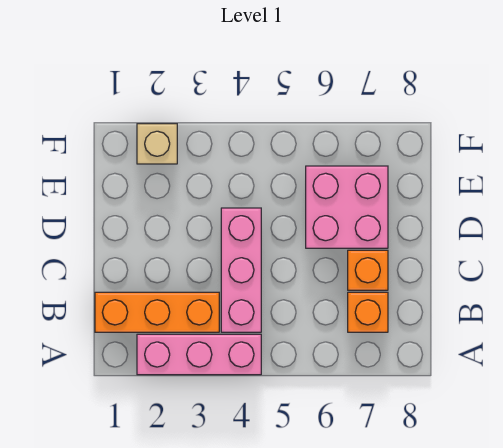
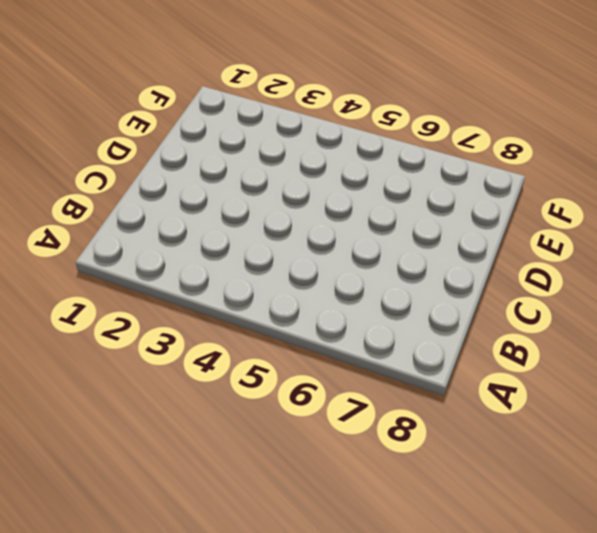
none -> pink brick A2:A4 level 1
none -> orange brick B1:B3 level 1

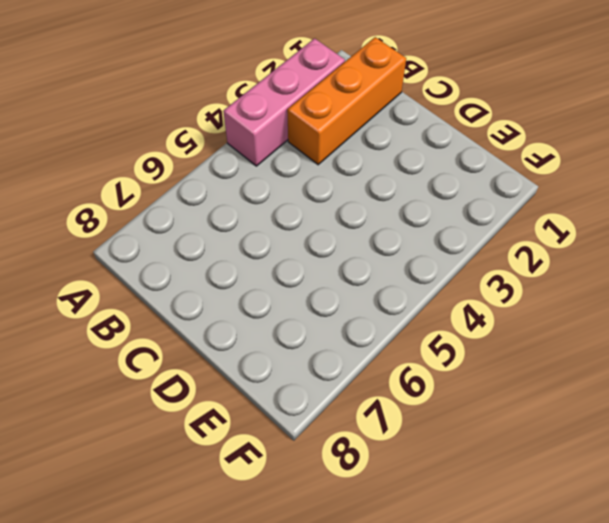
none -> pink brick B4:D4 level 1
none -> orange brick B7 level 1

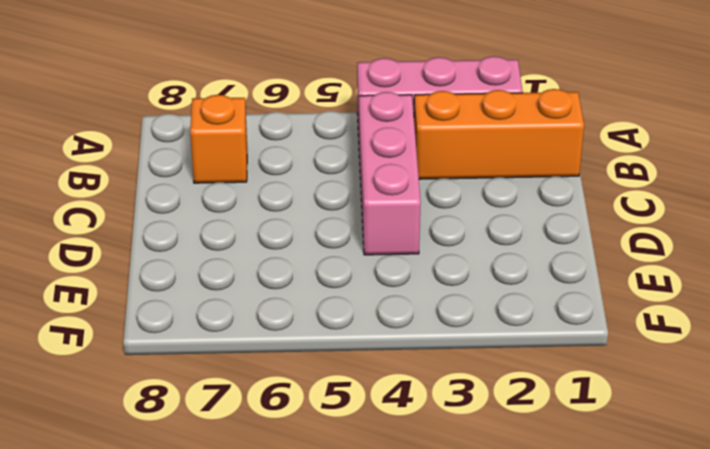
none -> orange brick C7 level 1
none -> pink brick D6:E7 level 1

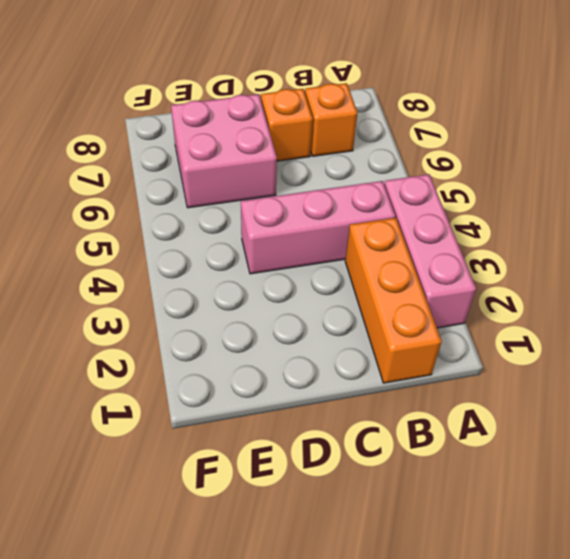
none -> tan brick F2 level 1

